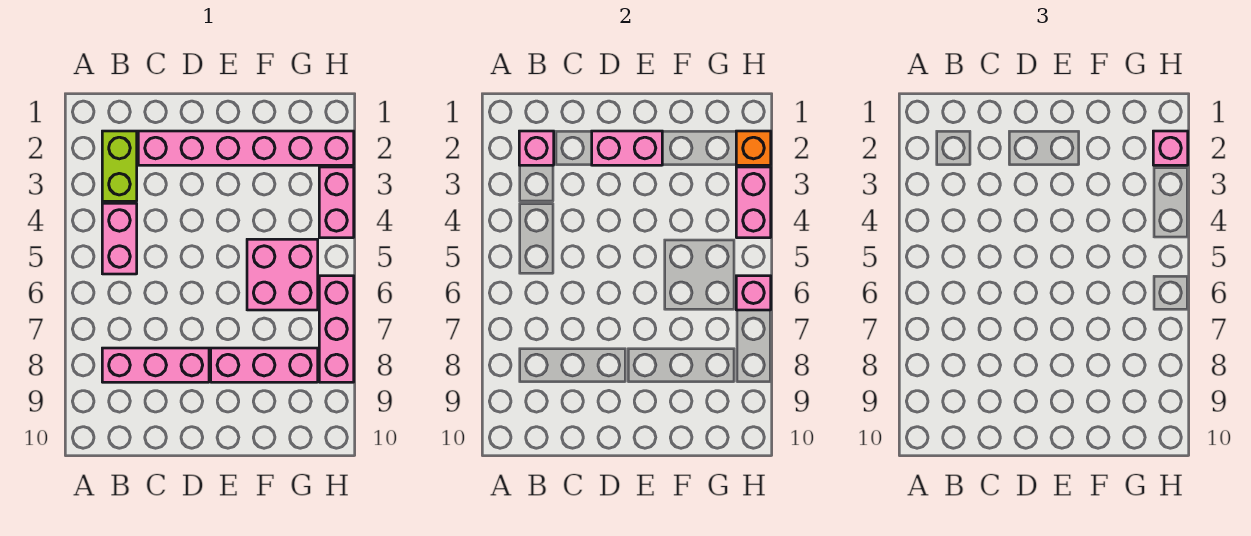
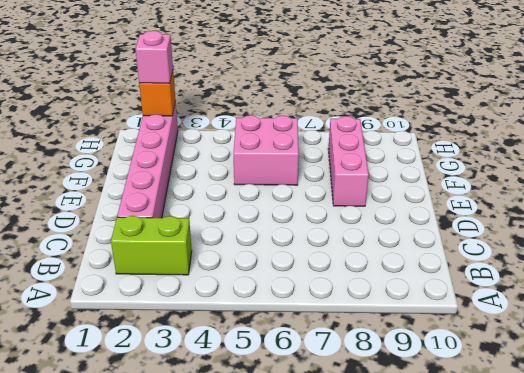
none -> pink brick B4:B5 level 1
none -> pink brick B8:D8 level 1
none -> pink brick H3:H4 level 1

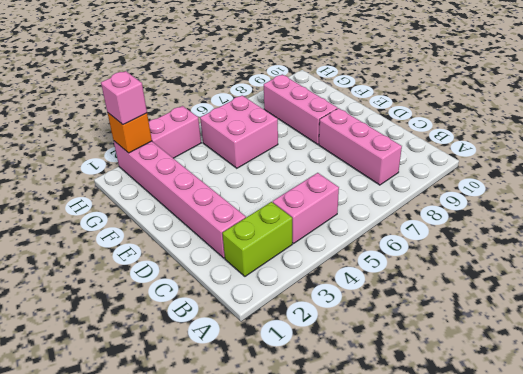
none -> pink brick H6:H8 level 1
none -> pink brick B2 level 2
none -> pink brick D2:E2 level 2

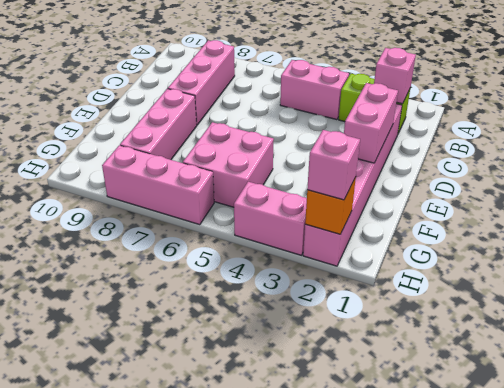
none -> pink brick H3:H4 level 2
none -> pink brick H6 level 2

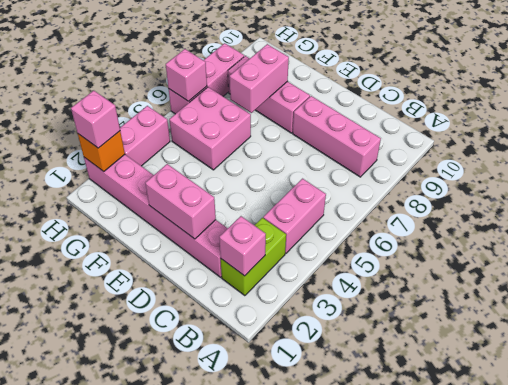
pink brick F7:F8 level 2 -> pink brick H3:H4 level 2

